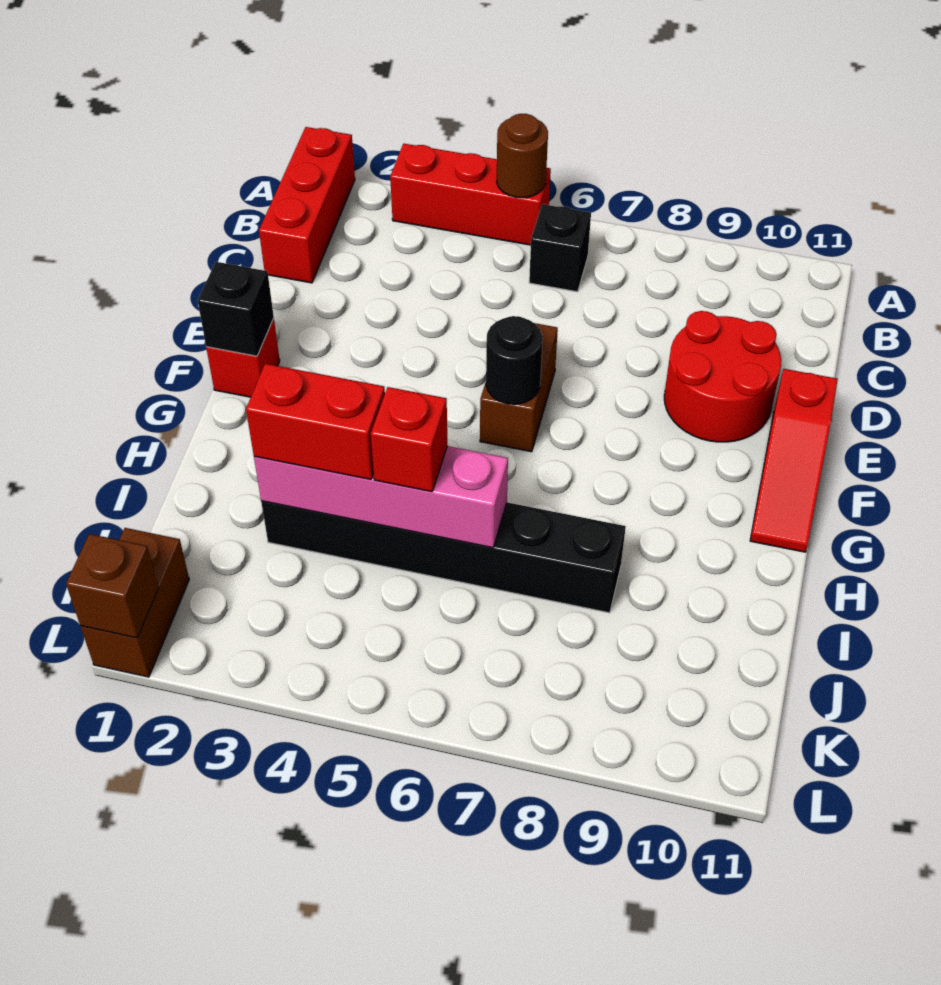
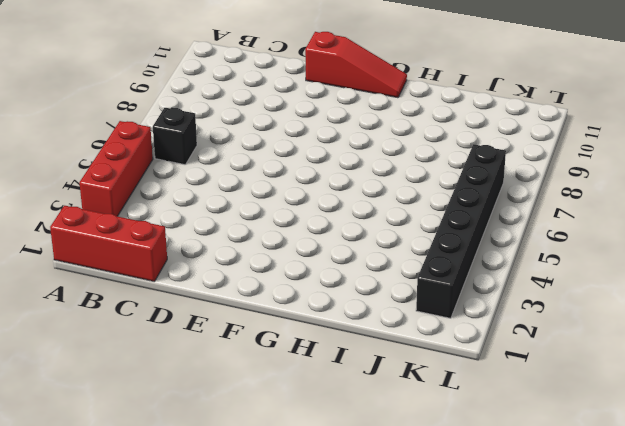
black brick K2:K7 level 1 -> black brick I3:I8 level 1
none -> red round brick D9:E10 level 1
none -> brown brick E6:F6 level 1
none -> red brick F1 level 1

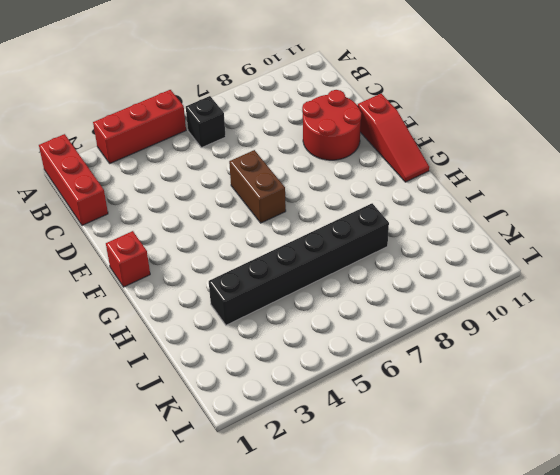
none -> brown brick K1:L1 level 1
none -> brown round brick A5 level 2
none -> black brick F1 level 2

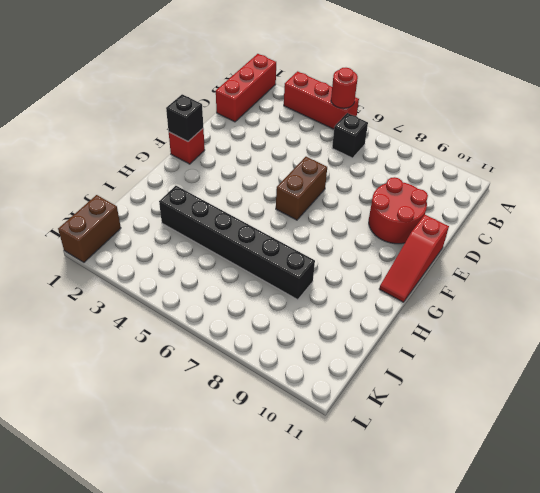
red round brick A5 level 2 -> brown round brick A5 level 2
none -> black round brick F6 level 2
none -> pink brick I3:I6 level 2
none -> brown brick L1 level 2

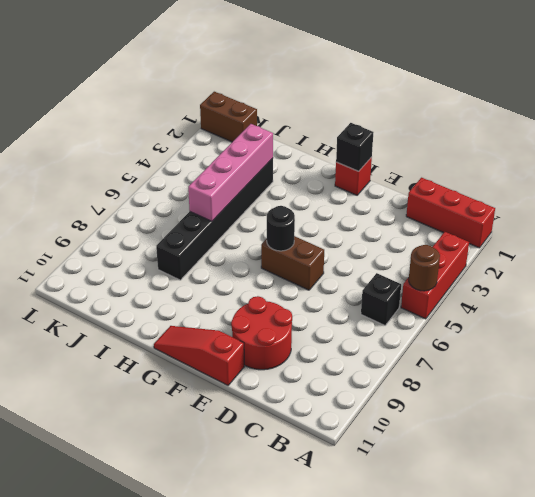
none -> brown brick L1 level 2
none -> red brick I3:I4 level 3
none -> red brick I5 level 3

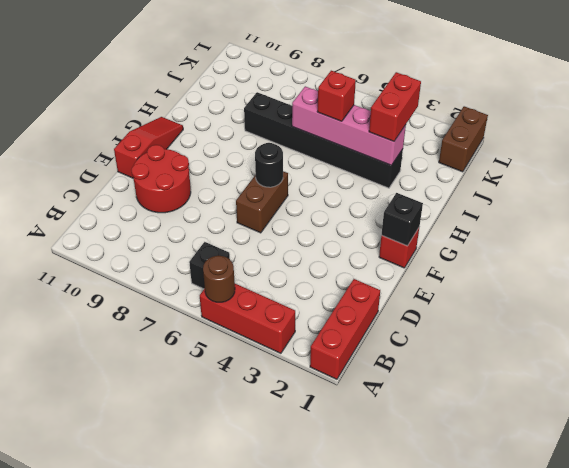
red brick I3:J3 level 3 -> red brick I3:I4 level 3
none -> brown brick L1 level 2

